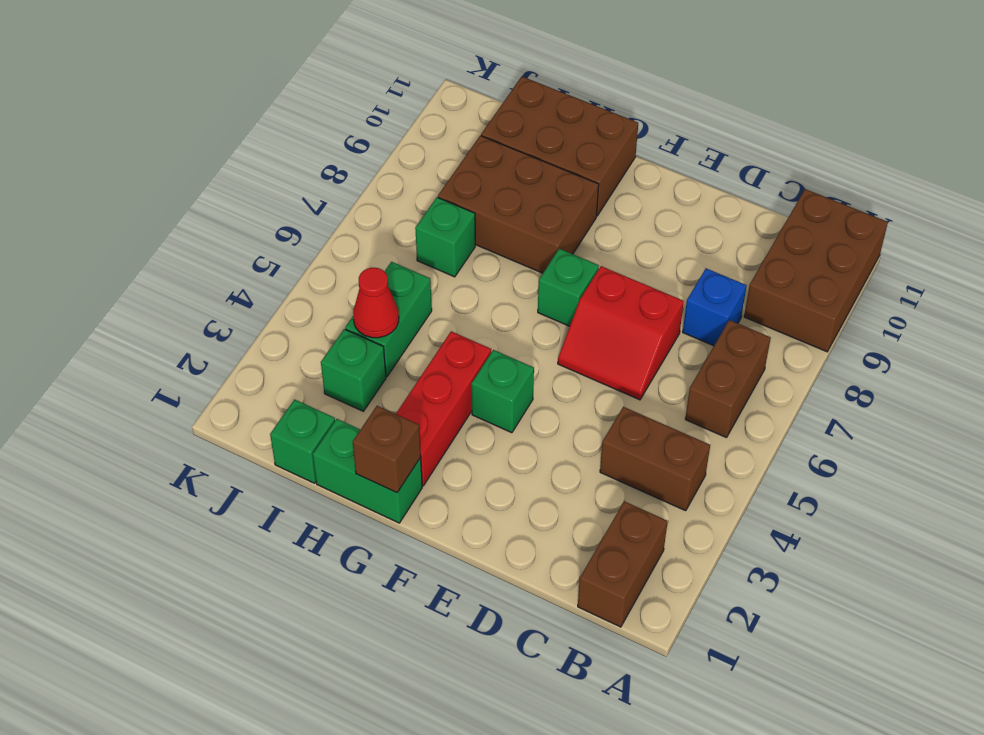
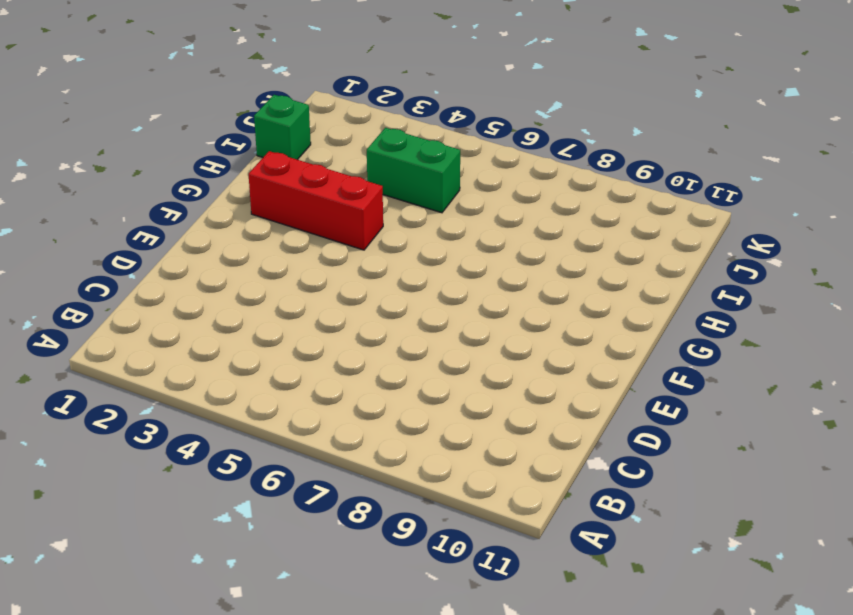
none -> brown brick A9:B11 level 1
none -> brown brick B1:B2 level 1
none -> brown brick B4:C4 level 1

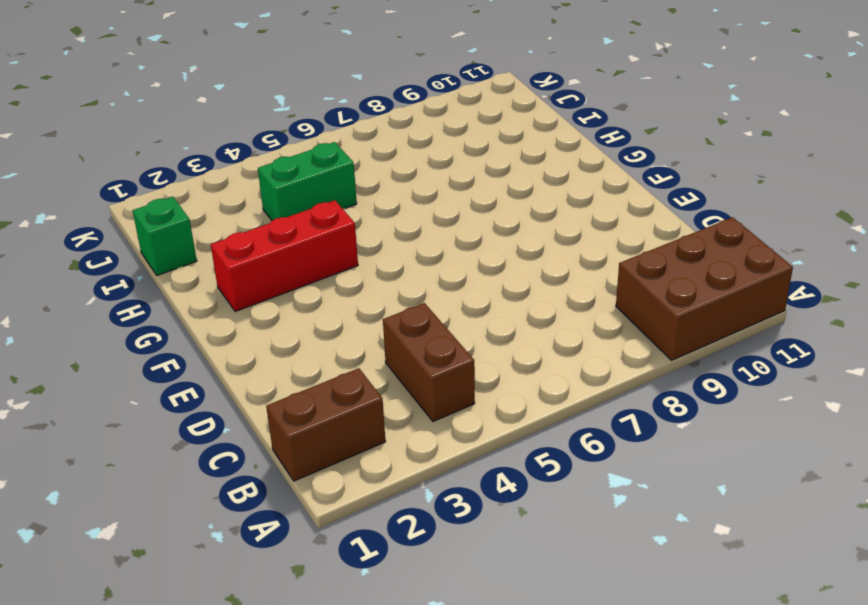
none -> brown brick B6:B7 level 1
none -> blue brick C8 level 1
none -> red slope D6:E7 level 1 top 7

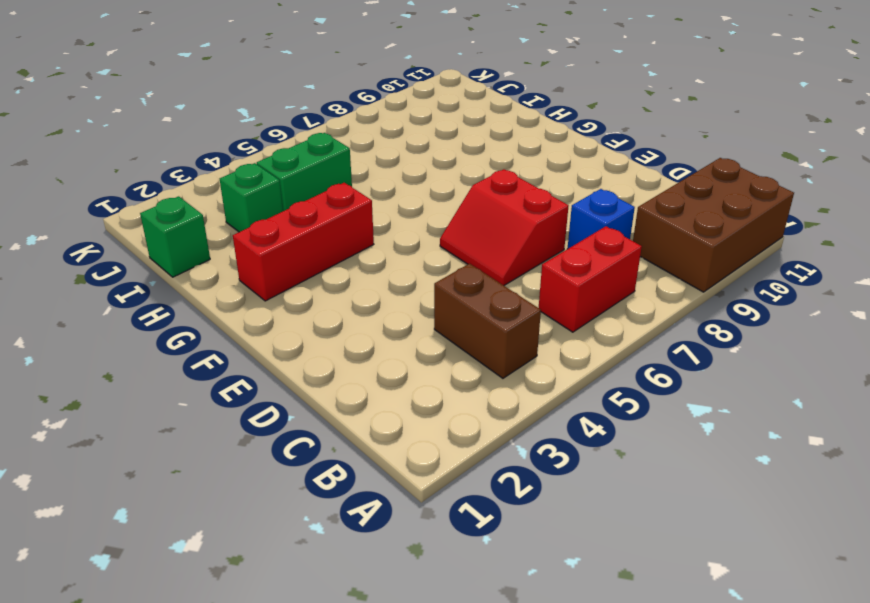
red brick B6:B7 level 1 -> brown brick B6:B7 level 1
none -> brown brick B1:B2 level 1
none -> green brick F4 level 1
none -> green brick F7 level 1

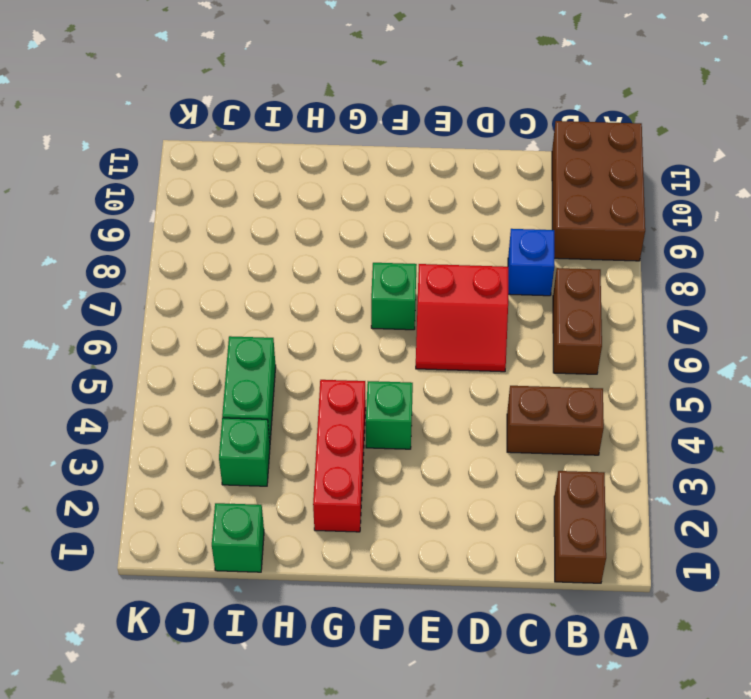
none -> green brick G1:H1 level 1
none -> brown brick G8:I9 level 1
none -> brown brick G10:I11 level 1

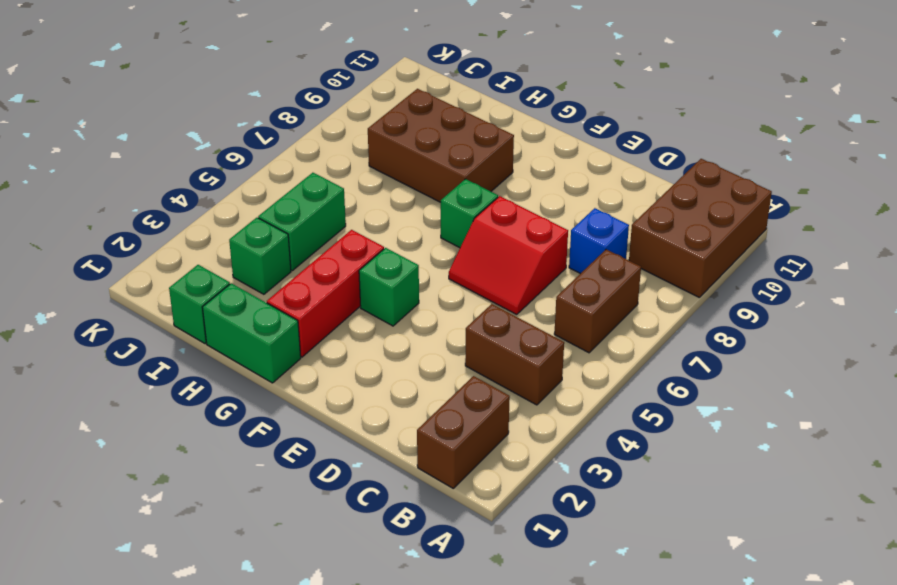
none -> brown brick G10:I11 level 1
none -> green brick I7 level 1
none -> brown brick G1 level 2

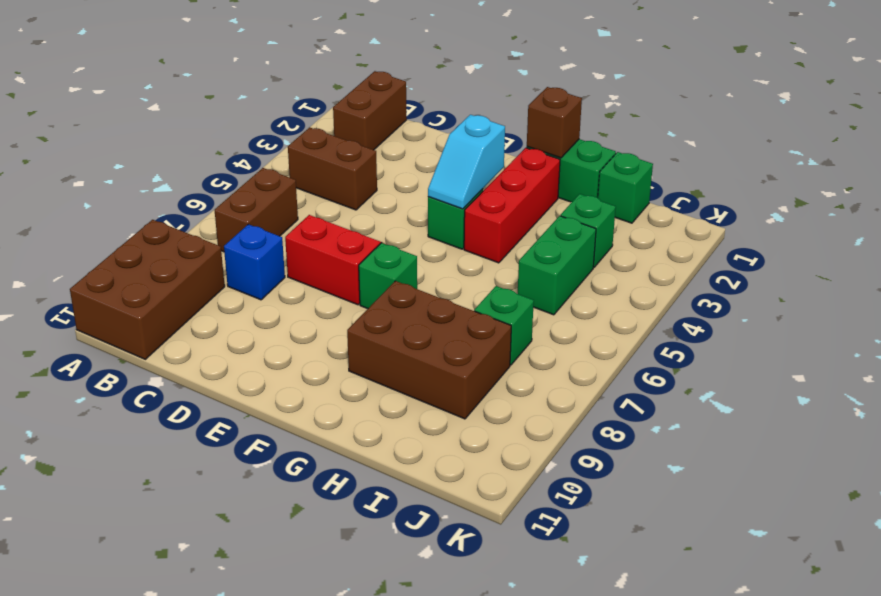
cyan slope F3:F4 level 2 top 3 -> none
none -> brown brick G10:I11 level 1
none -> red cone I4 level 2

